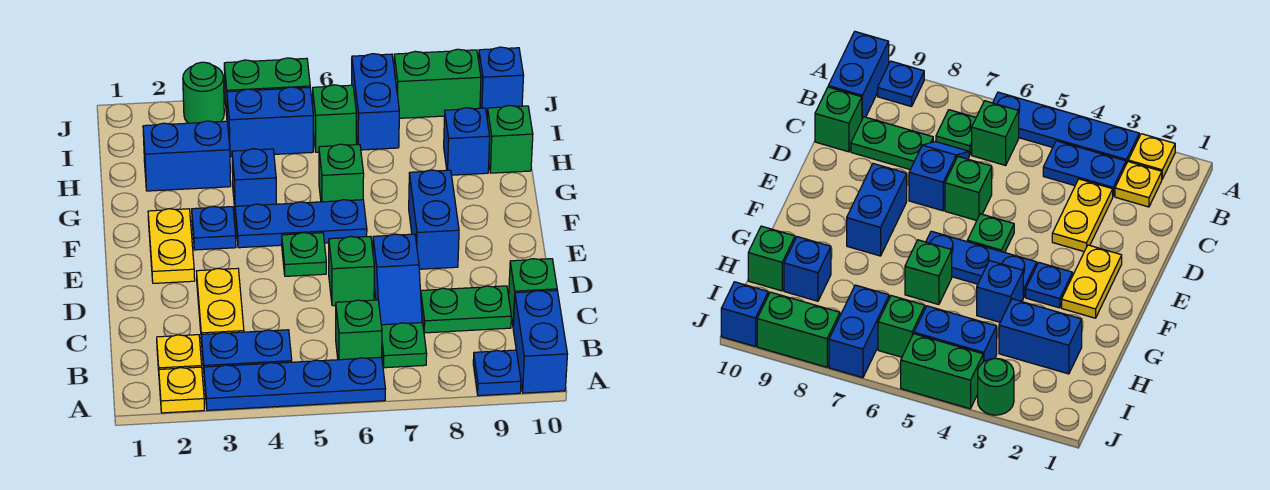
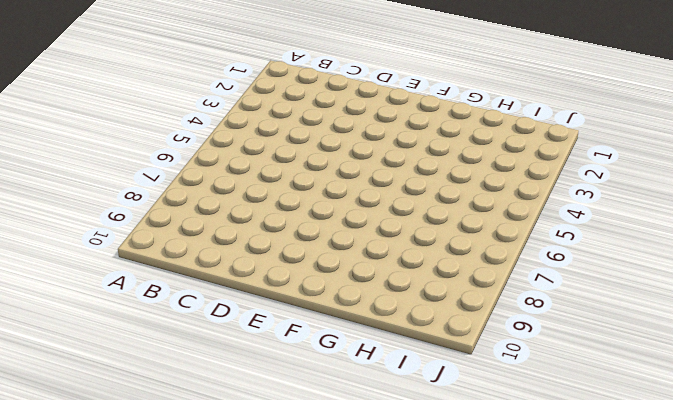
none -> yellow plate A2 level 1
none -> blue plate A3:A6 level 1
none -> blue plate A9 level 1
none -> blue brick A10:B10 level 1

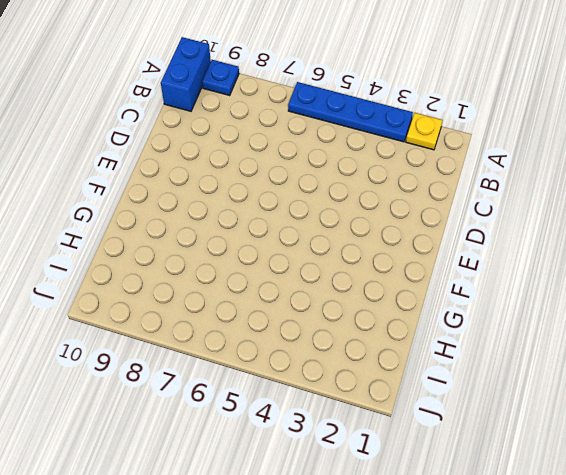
none -> yellow plate B2 level 1
none -> blue plate B3:B4 level 1
none -> green brick B6 level 1
none -> green plate B7 level 1

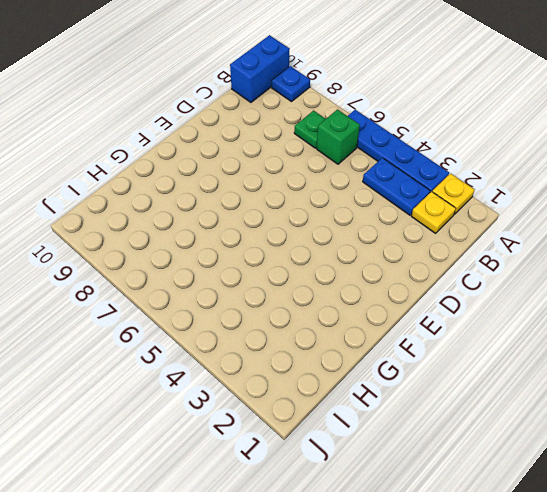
none -> yellow plate C3:D3 level 1
none -> blue slope C7:D7 level 1 top D
none -> green plate C8:C9 level 1
none -> green brick C10 level 1

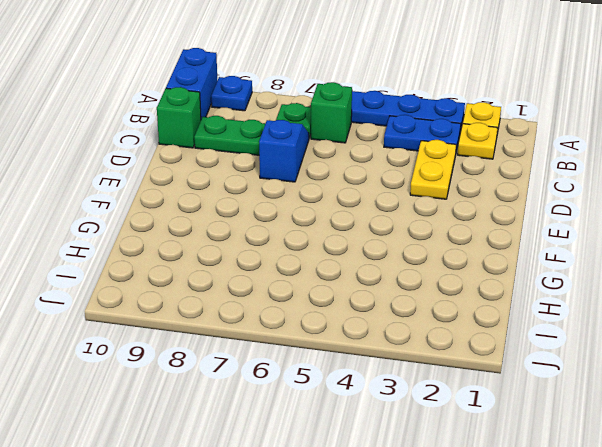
none -> green brick D6 level 1
none -> yellow plate E2:F2 level 1
none -> green plate E5 level 1
none -> blue brick E8:F8 level 1

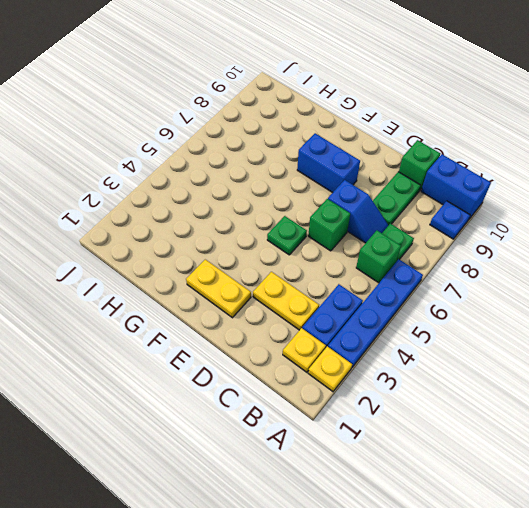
none -> blue plate F3 level 1
none -> blue plate F4:F6 level 1
none -> blue brick G4 level 1
none -> green brick G6 level 1

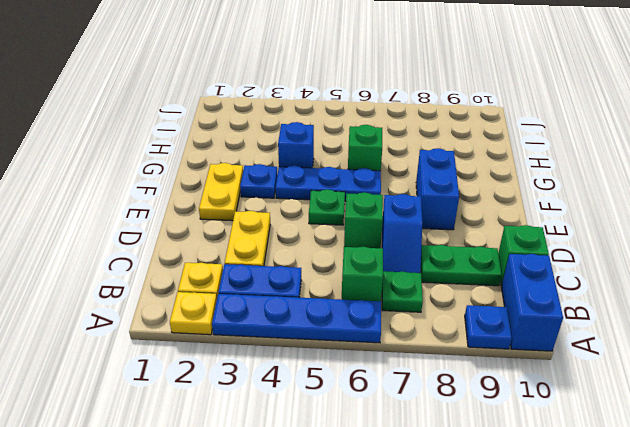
none -> blue brick H2:H3 level 1
none -> blue brick H9 level 1
none -> green brick H10 level 1
none -> blue brick I4:I5 level 1

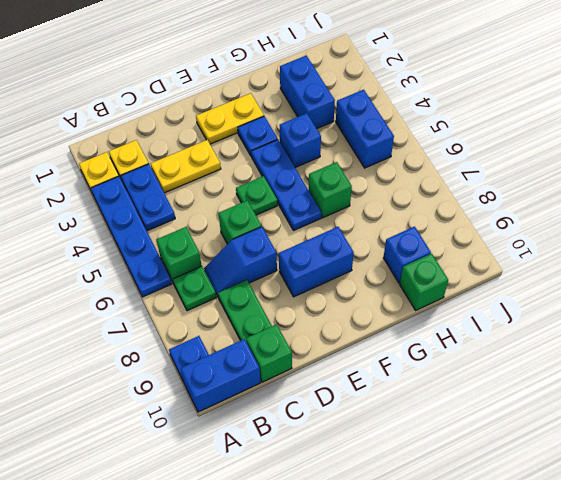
none -> green brick I6 level 1
none -> blue brick I7:J7 level 1
none -> green round brick J3 level 1
none -> green brick J4:J5 level 1

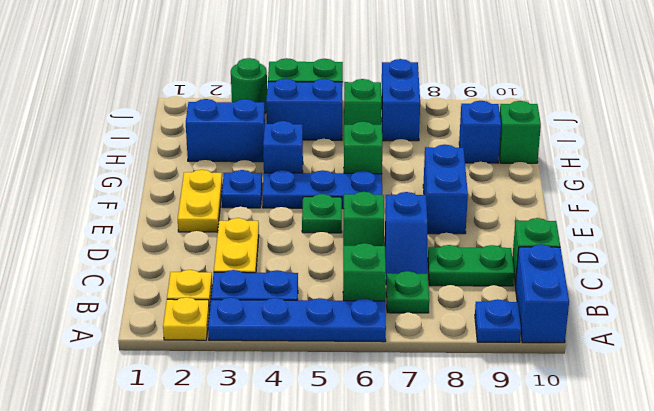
none -> green brick J8:J9 level 1
none -> blue brick J10 level 1

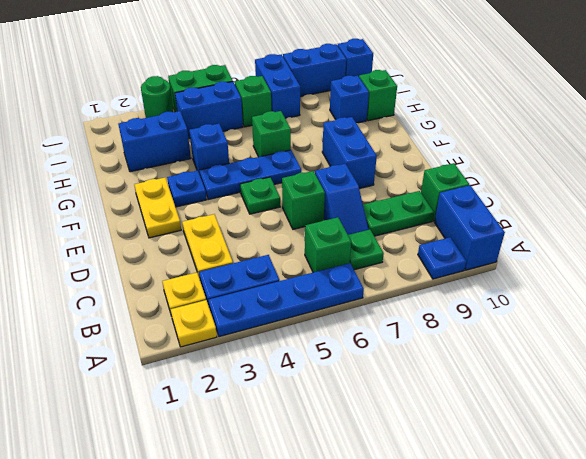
blue brick J8:J9 level 1 -> green brick J8:J9 level 1

